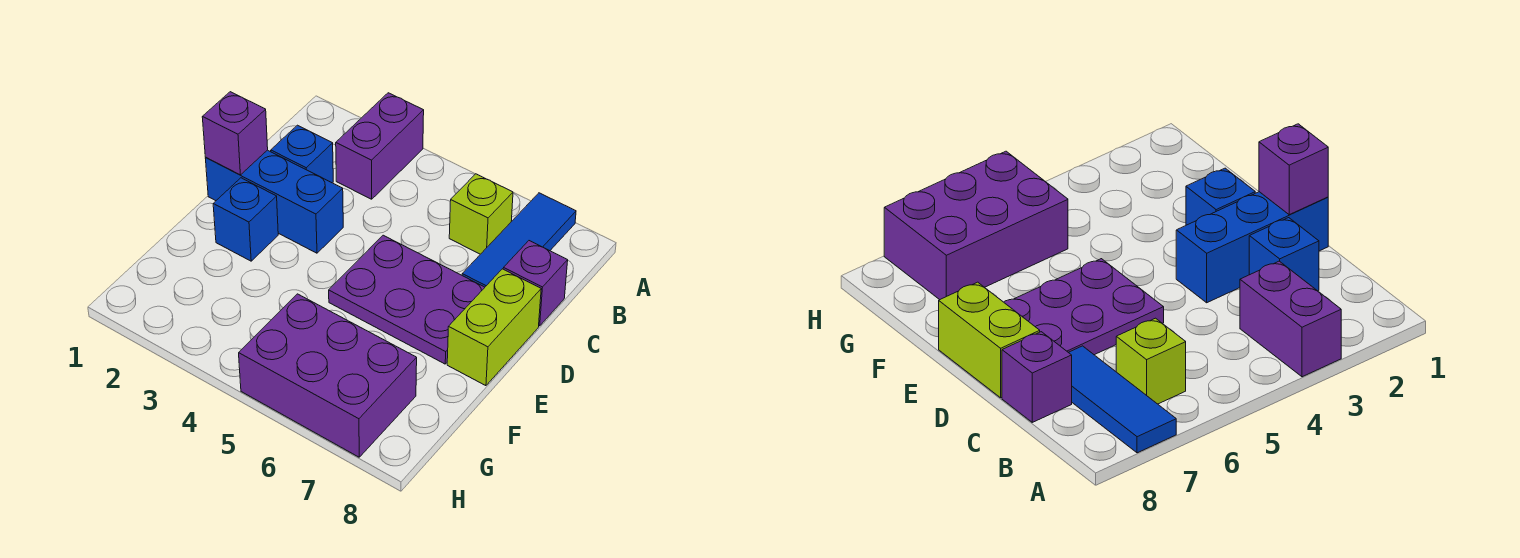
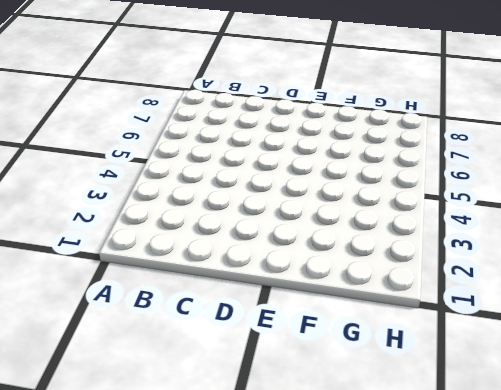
none -> purple brick A3:B3 level 1
none -> blue tile A7:C7 level 1

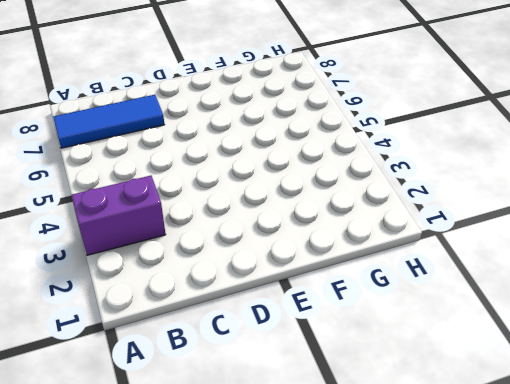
none -> lime brick B6 level 1
none -> blue brick C2 level 1

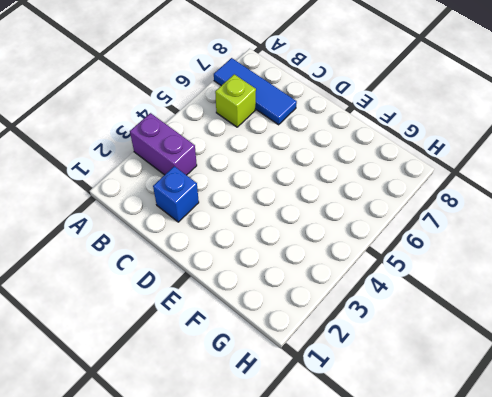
none -> purple brick C8 level 1
none -> blue brick D1:D3 level 1

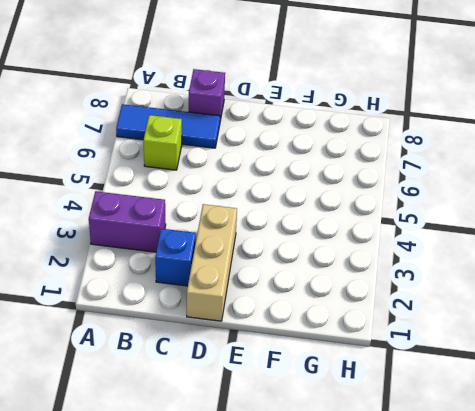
tan brick D1:D3 level 1 -> blue brick D1:D3 level 1
none -> purple plate D5:E7 level 1
none -> lime brick D8:E8 level 1

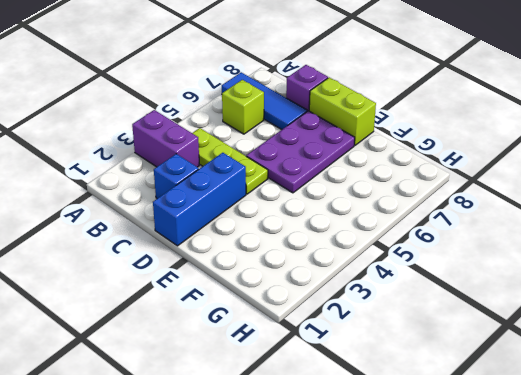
lime plate B4:D4 level 1 -> none
none -> blue brick E2 level 1
none -> purple brick G5:H7 level 1

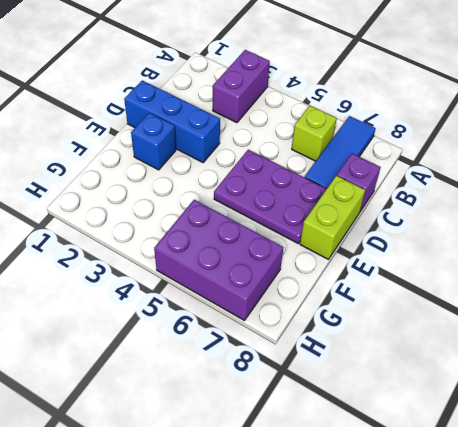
none -> blue brick C2 level 1
none -> purple brick D1 level 2

